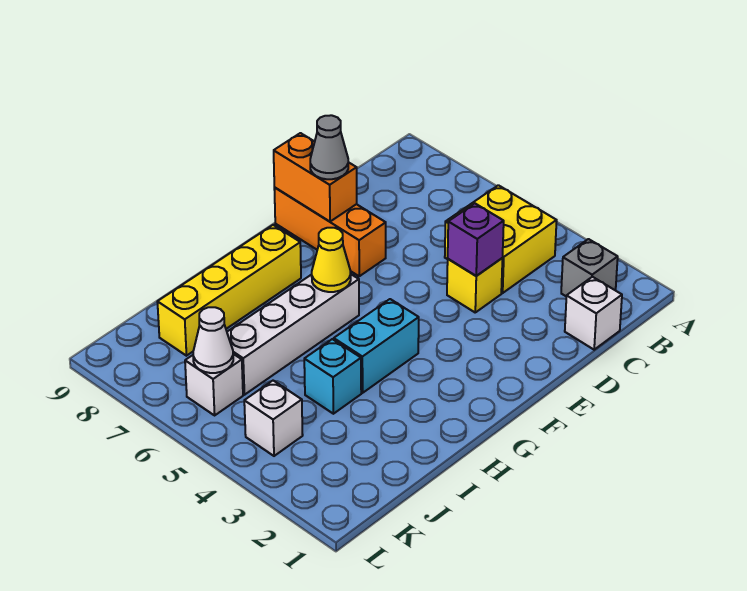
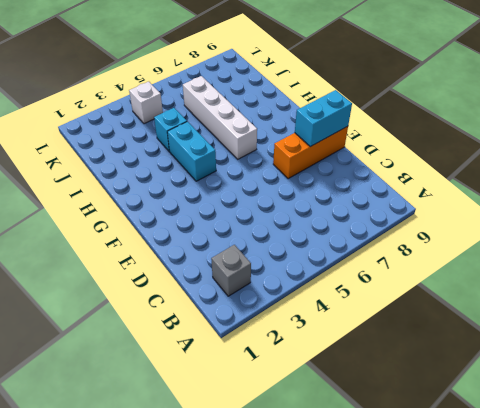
cyan brick E8:E9 level 2 -> orange brick E8:E9 level 2
none -> yellow brick B4:C5 level 1
none -> white brick C1 level 1
none -> yellow brick D4 level 1

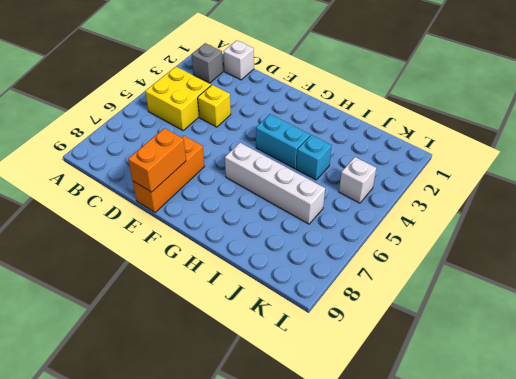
none -> yellow brick G8:J8 level 1
none -> white brick K6 level 1
none -> purple brick D4 level 2

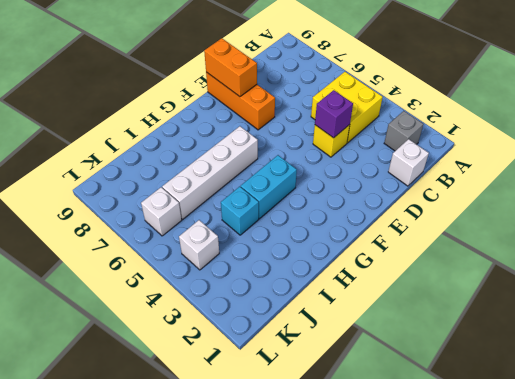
none -> yellow brick G8:J8 level 1
none -> yellow cone G6 level 2
none -> white cone K6 level 2

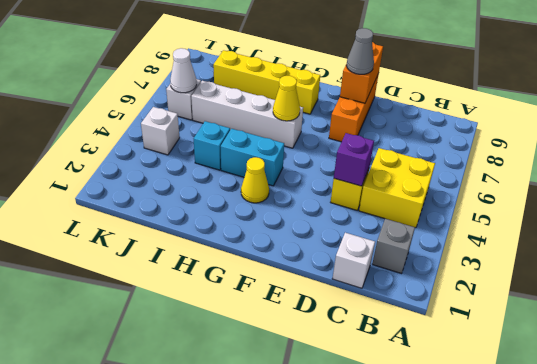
yellow cone G3 level 1 -> none

